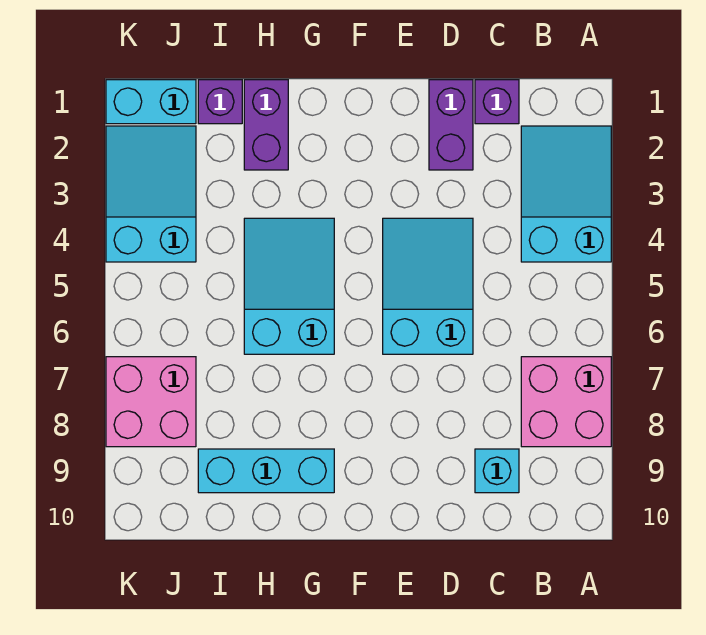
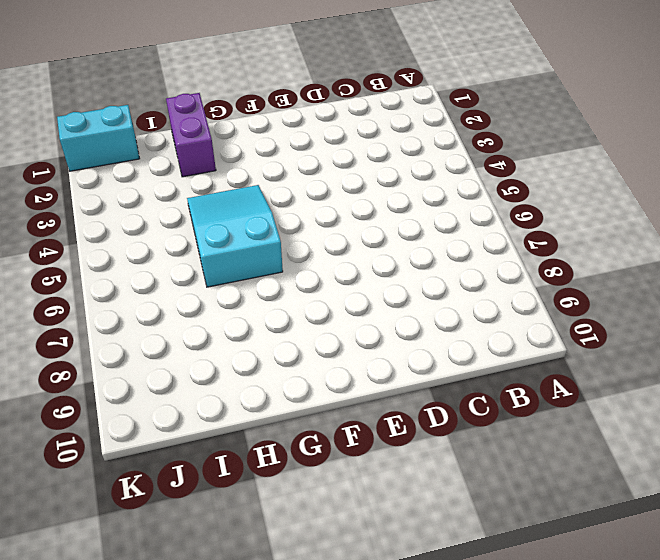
none -> cyan slope A2:B4 level 1 top 4
none -> pink brick A7:B8 level 1
none -> purple brick C1 level 1

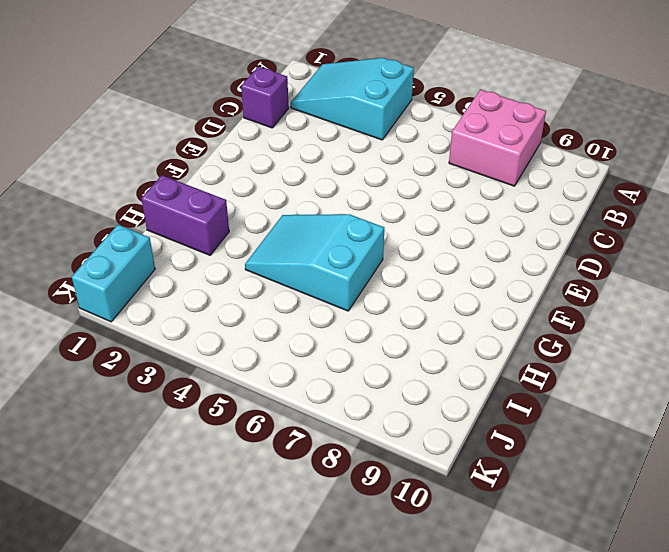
none -> cyan brick C9 level 1
none -> purple brick D1:D2 level 1
none -> cyan slope D4:E6 level 1 top 6

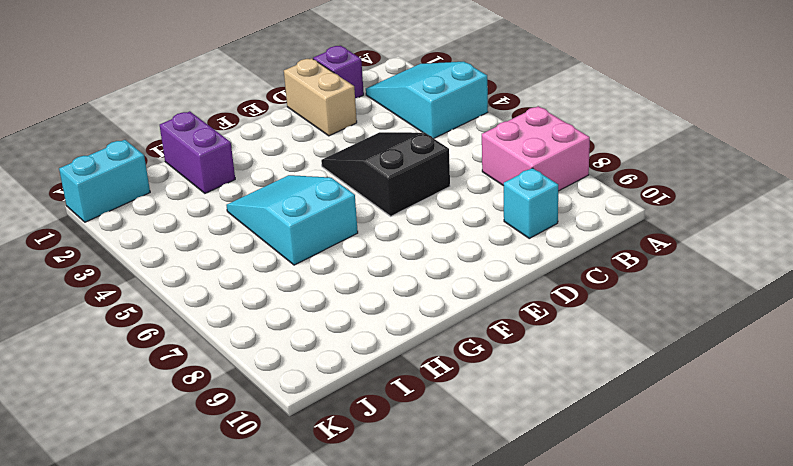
tan brick D1:D2 level 1 -> purple brick D1:D2 level 1
black slope D4:E6 level 1 top 6 -> cyan slope D4:E6 level 1 top 6
none -> cyan brick G9:I9 level 1
none -> purple brick I1 level 1
none -> cyan slope J2:K4 level 1 top 4

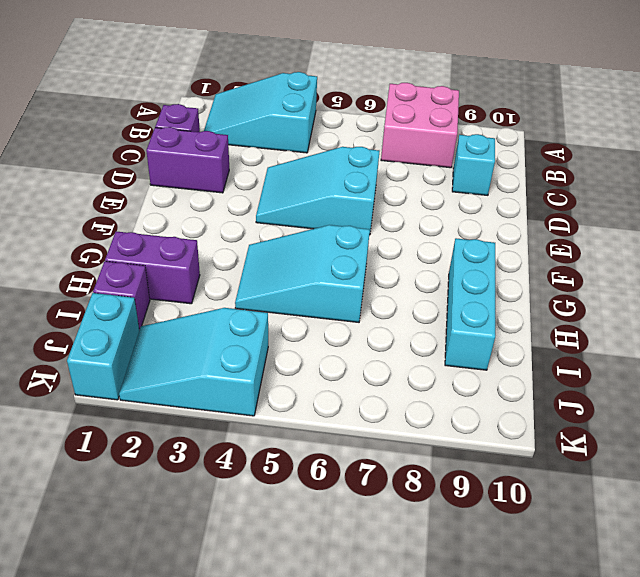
none -> pink brick J7:K8 level 1

